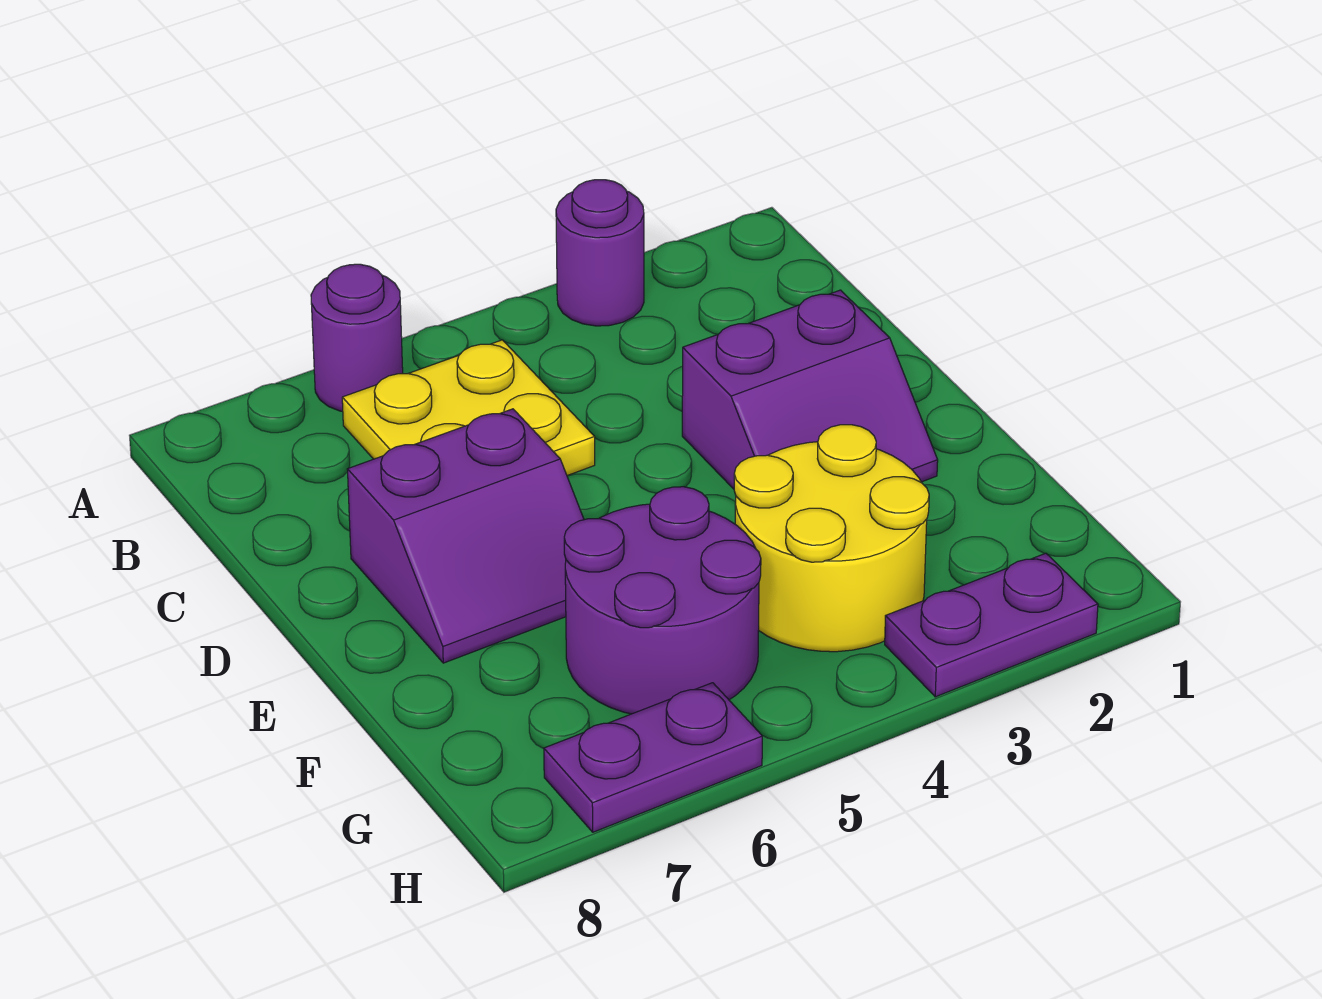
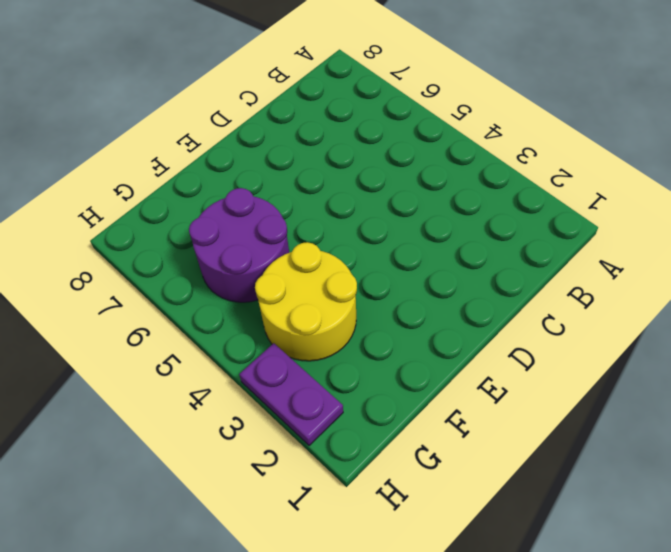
none -> purple round brick A3 level 1
none -> purple round brick A6 level 1

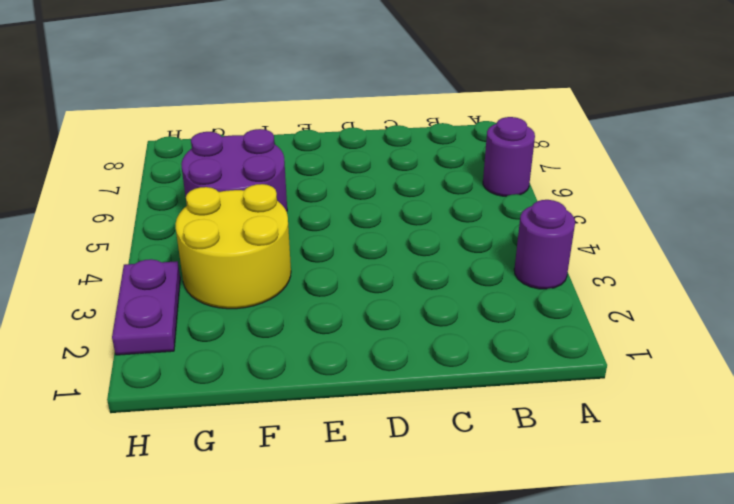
none -> yellow plate B5:C6 level 1
none -> purple slope D2:E3 level 1 top D

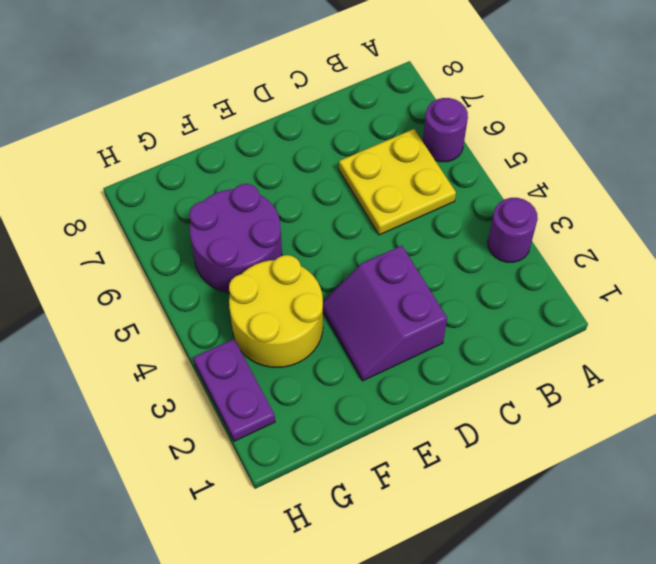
none -> purple slope D6:E7 level 1 top D
none -> purple plate H6:H7 level 1

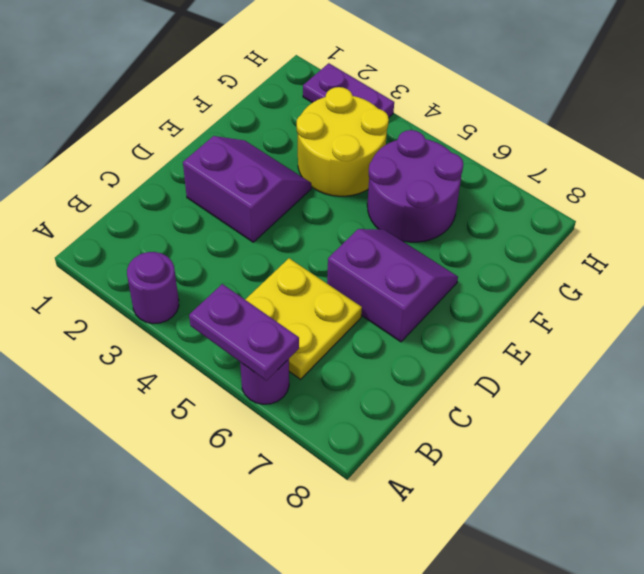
purple plate A5:A6 level 2 -> purple plate H6:H7 level 1

